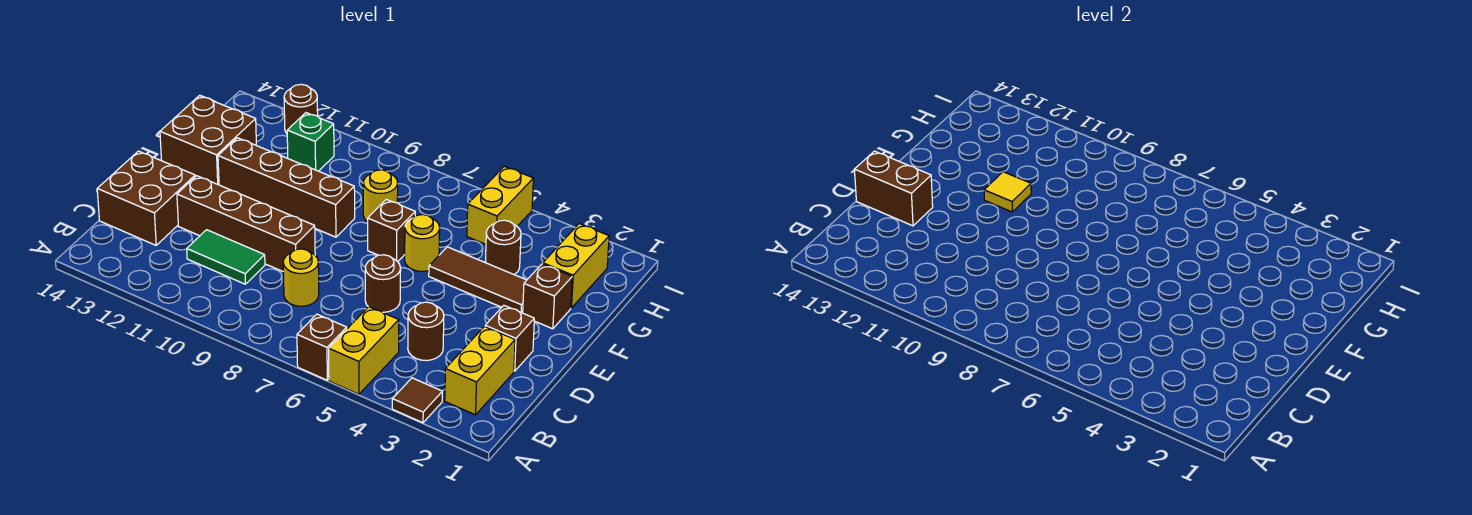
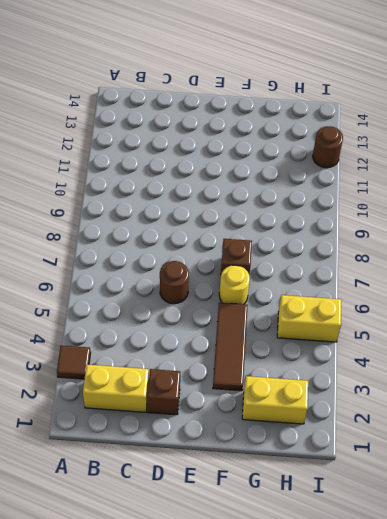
none -> yellow brick A5:B5 level 1
none -> brown brick A6 level 1
none -> brown round brick C4 level 1

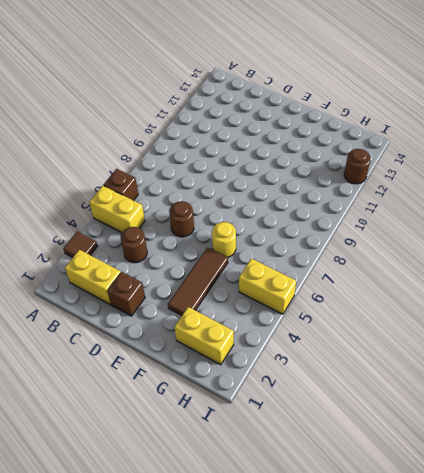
none -> yellow round brick C8 level 1
none -> green tile C10:C11 level 1
none -> brown brick C13:D14 level 1

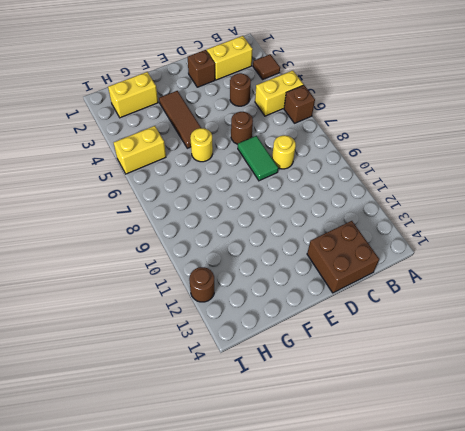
green tile D7:D8 level 1 -> green tile C10:C11 level 1
none -> brown brick D9:D12 level 1
none -> brown brick F2 level 1
none -> brown brick F7 level 1

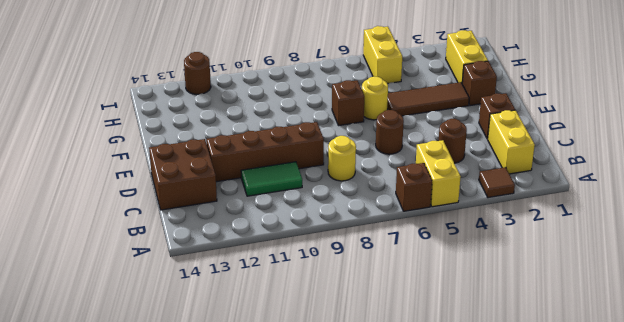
none -> brown brick F9:F12 level 1
none -> brown brick F13:G14 level 1
none -> brown round brick G4 level 1

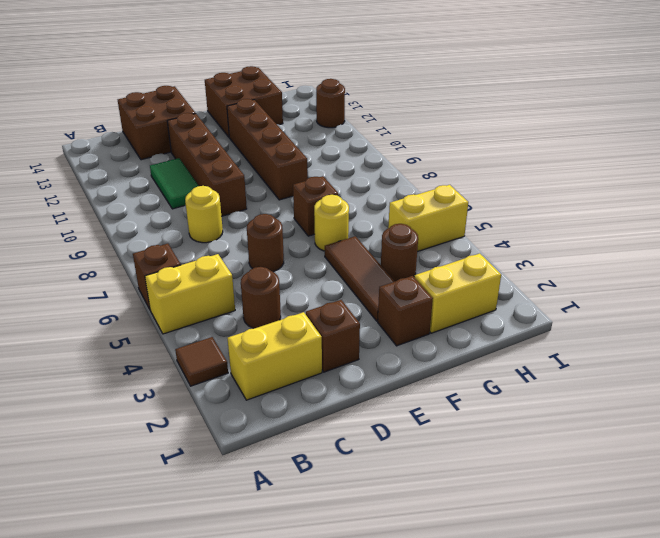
none -> yellow round brick G8 level 1
none -> green brick H11 level 1
none -> brown brick D13:D14 level 2

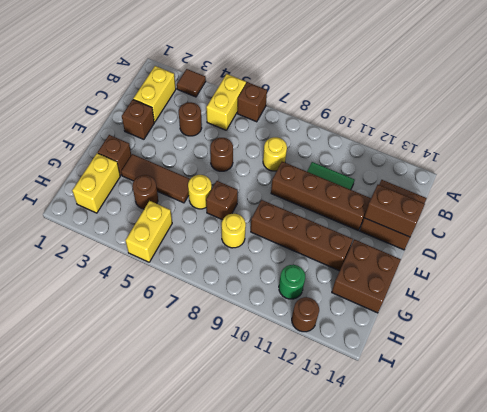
green round brick H11 level 1 -> green brick H11 level 1
none -> yellow tile F11 level 2

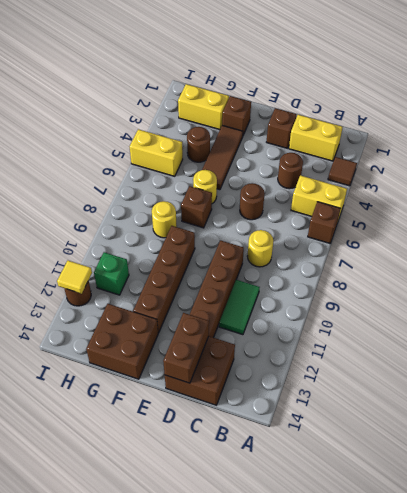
yellow tile I12 level 2 -> yellow tile F11 level 2

